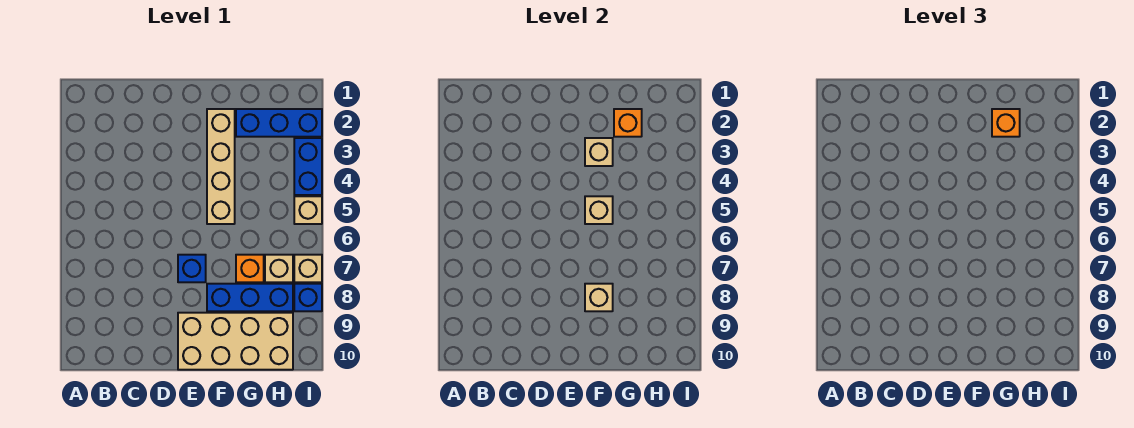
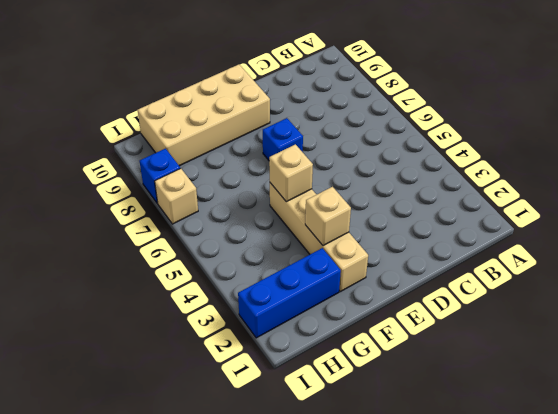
none -> blue brick F8:H8 level 1
none -> orange brick G7 level 1
none -> tan brick H7 level 1

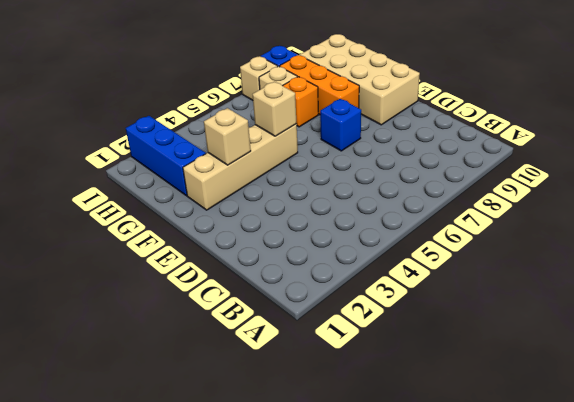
orange brick F8:H8 level 1 -> blue brick F8:H8 level 1
none -> blue brick I3:I4 level 1
none -> tan brick I5 level 1
none -> tan brick F8 level 2

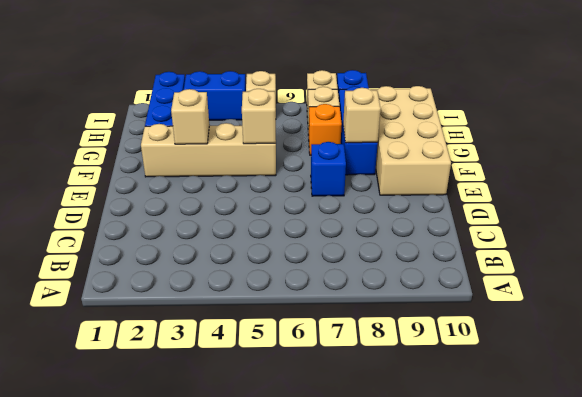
none -> orange brick G2 level 2
none -> orange brick G2 level 3

